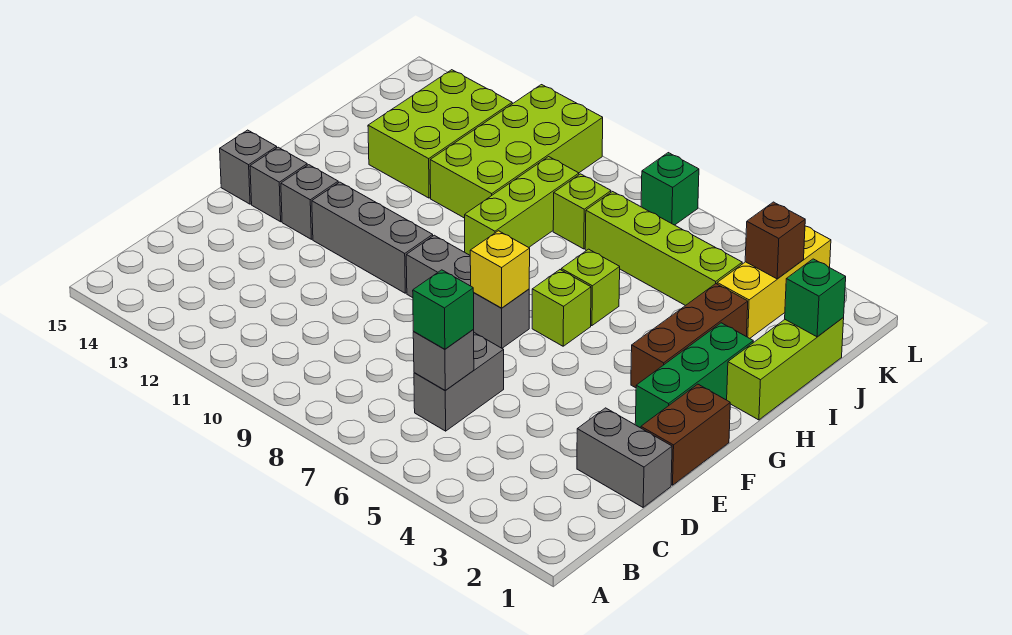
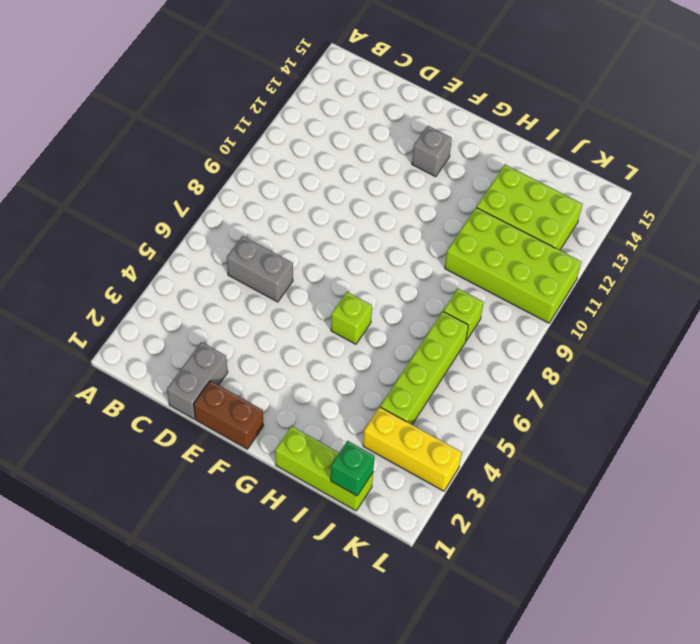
none -> green brick F2:H2 level 1
none -> grey brick F7:F9 level 1
none -> grey brick F10:F12 level 1

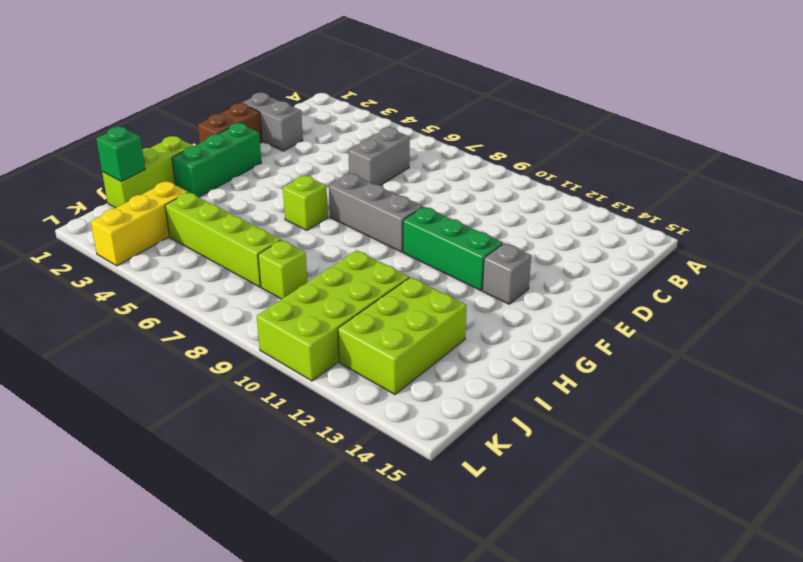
green brick F10:F12 level 1 -> grey brick F10:F12 level 1
none -> grey brick F14 level 1
none -> grey brick F15 level 1
none -> brown brick G3:I3 level 1

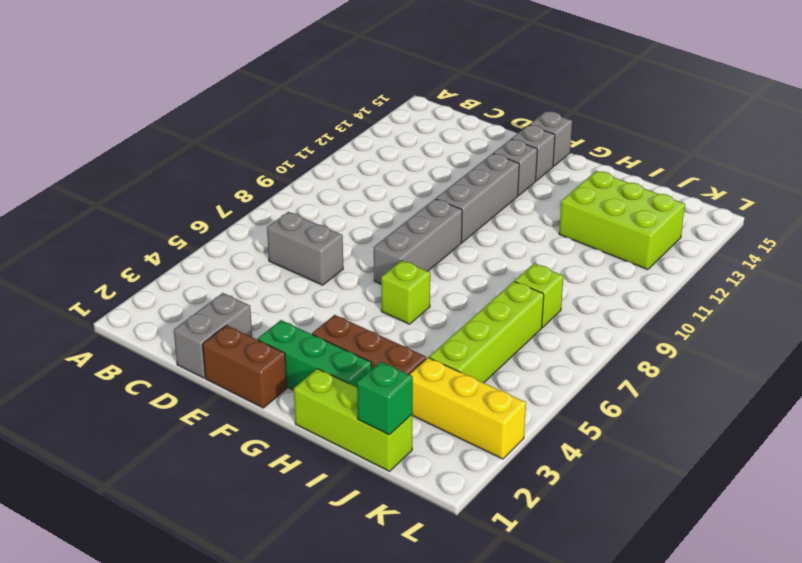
none -> lime brick H6 level 1
none -> lime brick H9:J9 level 1
none -> lime brick I10:L11 level 1

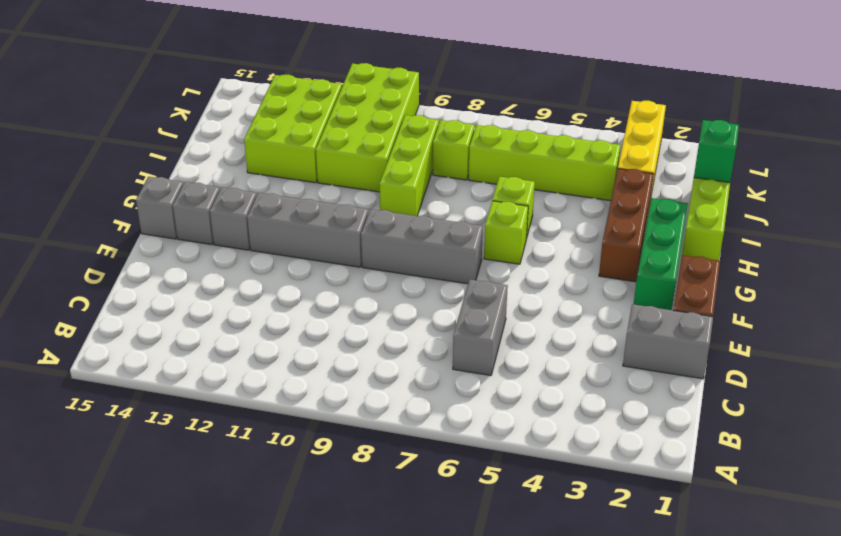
none -> green brick L7 level 1
none -> grey brick C6 level 2
none -> yellow brick F7 level 2

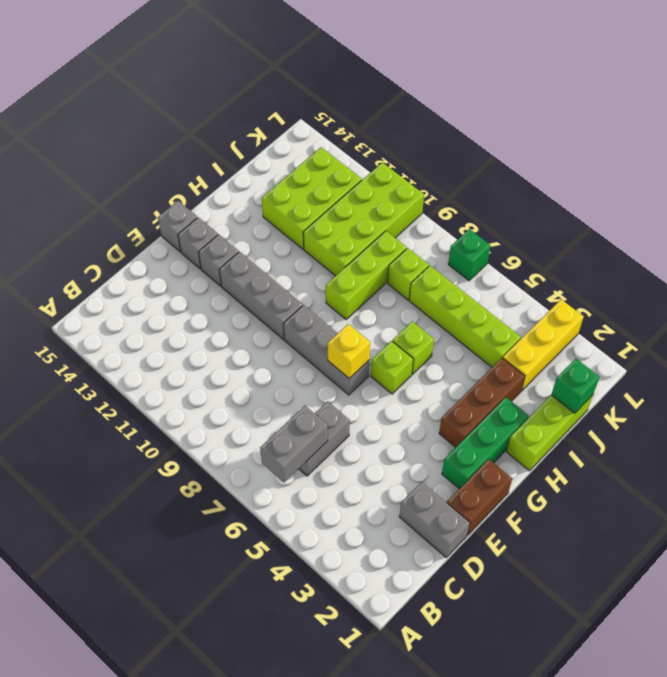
grey brick B6:C6 level 2 -> grey brick C6 level 2
none -> brown brick K3 level 2
none -> green brick C6 level 3

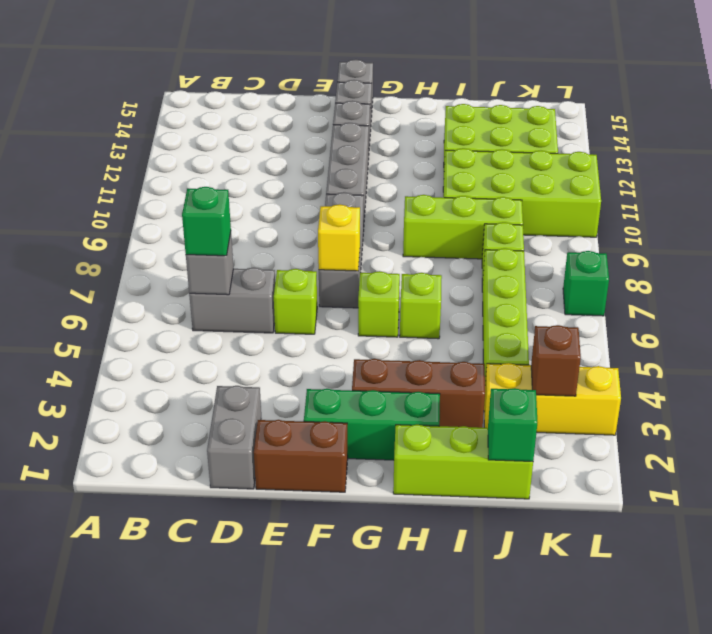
lime brick E6 level 1 -> none

